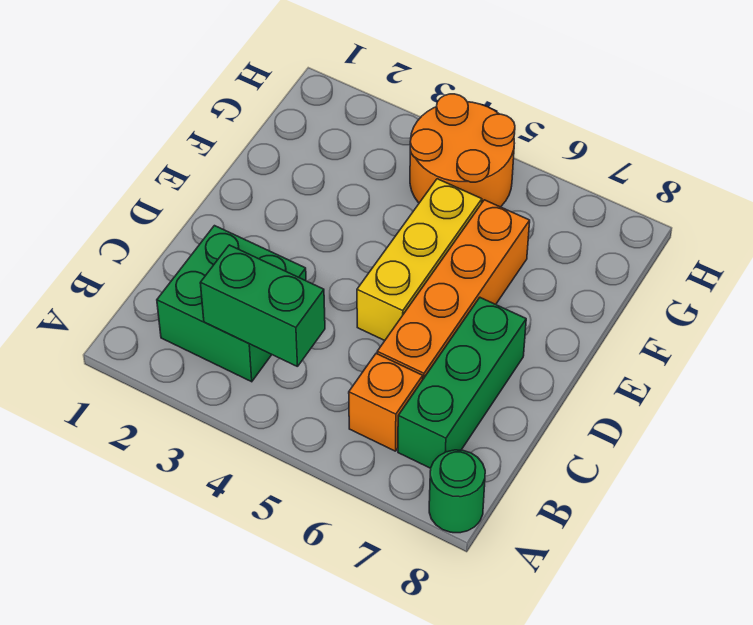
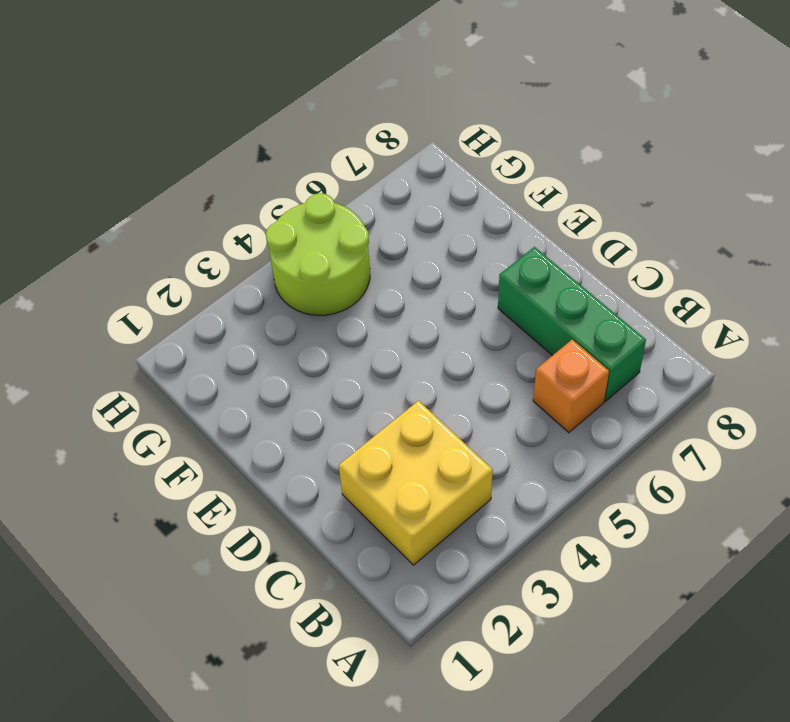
yellow brick B2:C3 level 1 -> green brick B2:C3 level 1
lime round brick G4:H5 level 1 -> orange round brick G4:H5 level 1
none -> green round brick A8 level 1
none -> orange brick C6:F6 level 1

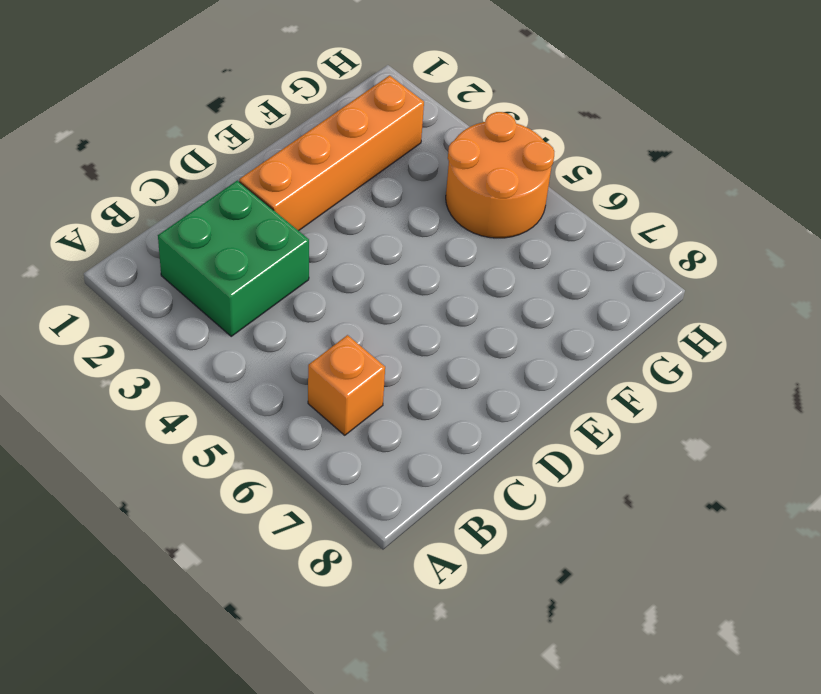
orange brick D2:G2 level 1 -> orange brick C6:F6 level 1
none -> green round brick A8 level 1
none -> green brick B7:D7 level 1

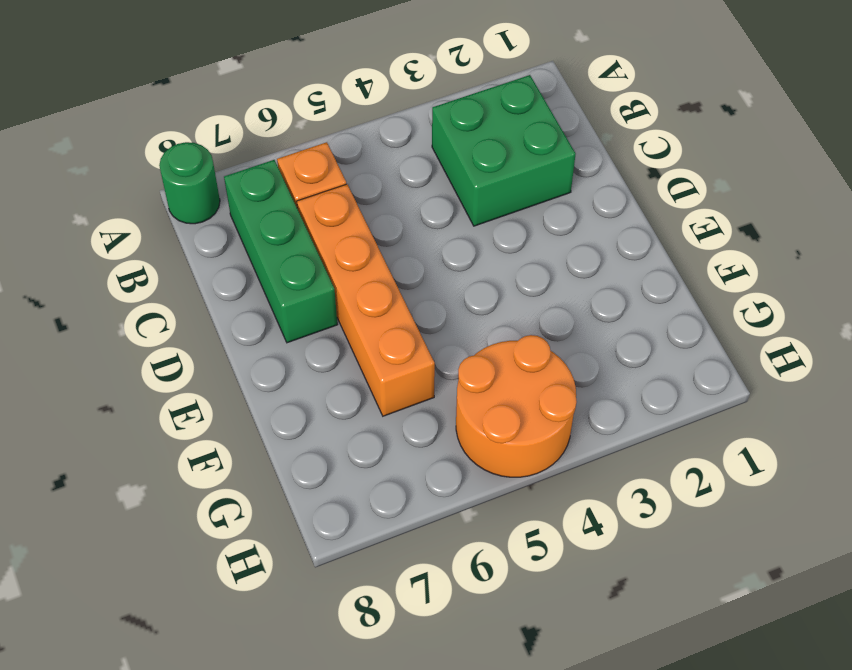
none -> yellow brick D5:F5 level 1
none -> green brick B3:B4 level 2

